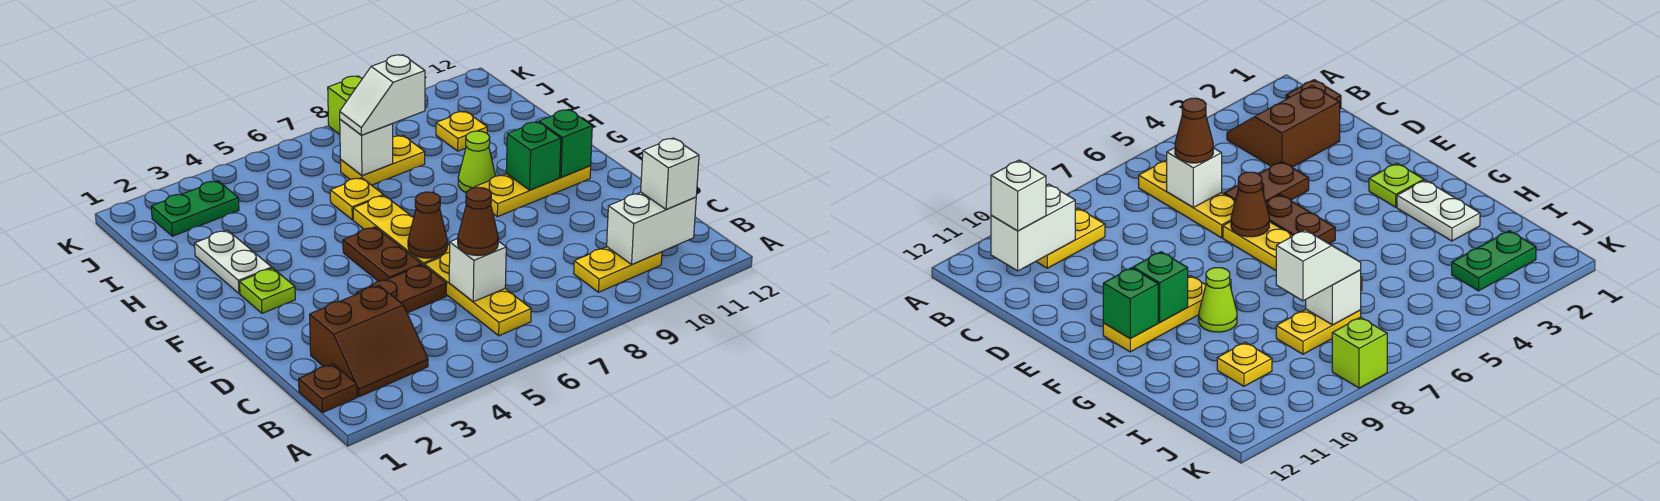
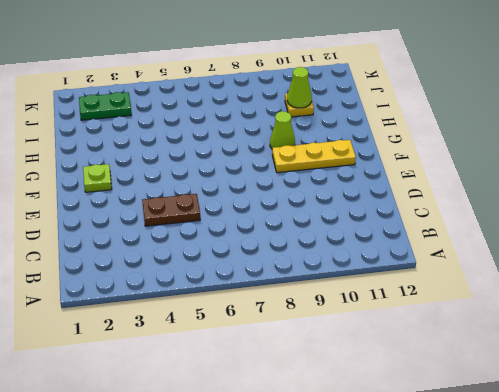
lime cone I10 level 2 -> none
none -> brown plate B1 level 1
none -> brown slope B2:C3 level 1 top C
none -> yellow plate B6:D6 level 1

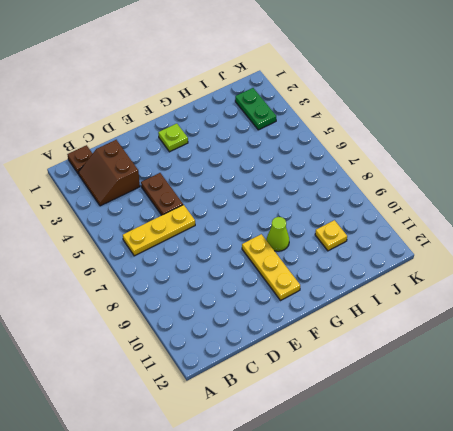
none -> yellow plate B9:B10 level 1
none -> brown plate E5:F5 level 1
none -> yellow plate E6:G6 level 1

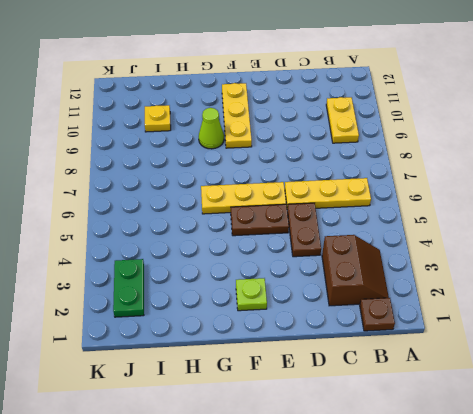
none -> white plate G2:H2 level 1
none -> yellow plate H6 level 1
none -> yellow plate I7:I8 level 1

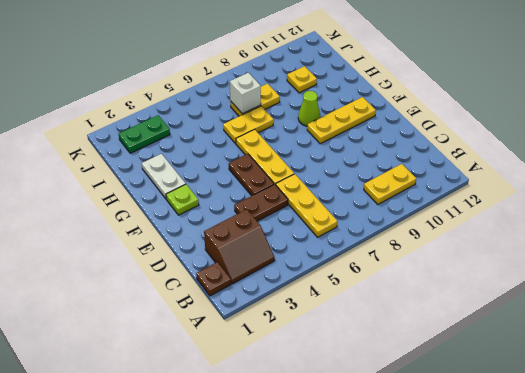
yellow plate H6:H7 level 1 -> yellow plate H6 level 1
none -> lime brick K8 level 1
none -> white brick B10:B11 level 2
none -> white brick C6 level 2

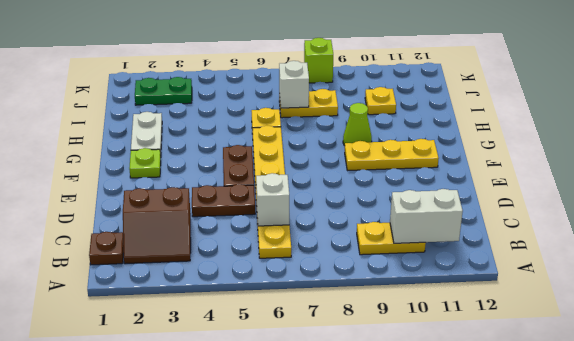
none -> brown cone E6 level 2
none -> green brick F10 level 2
none -> green brick F11 level 2

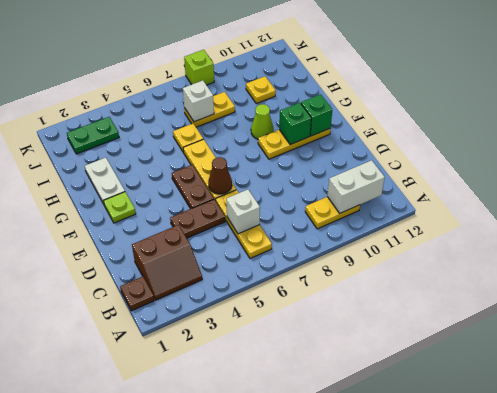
none -> white brick B11 level 3
none -> brown cone C6 level 3
none -> white slope I7:I8 level 3 top 8

